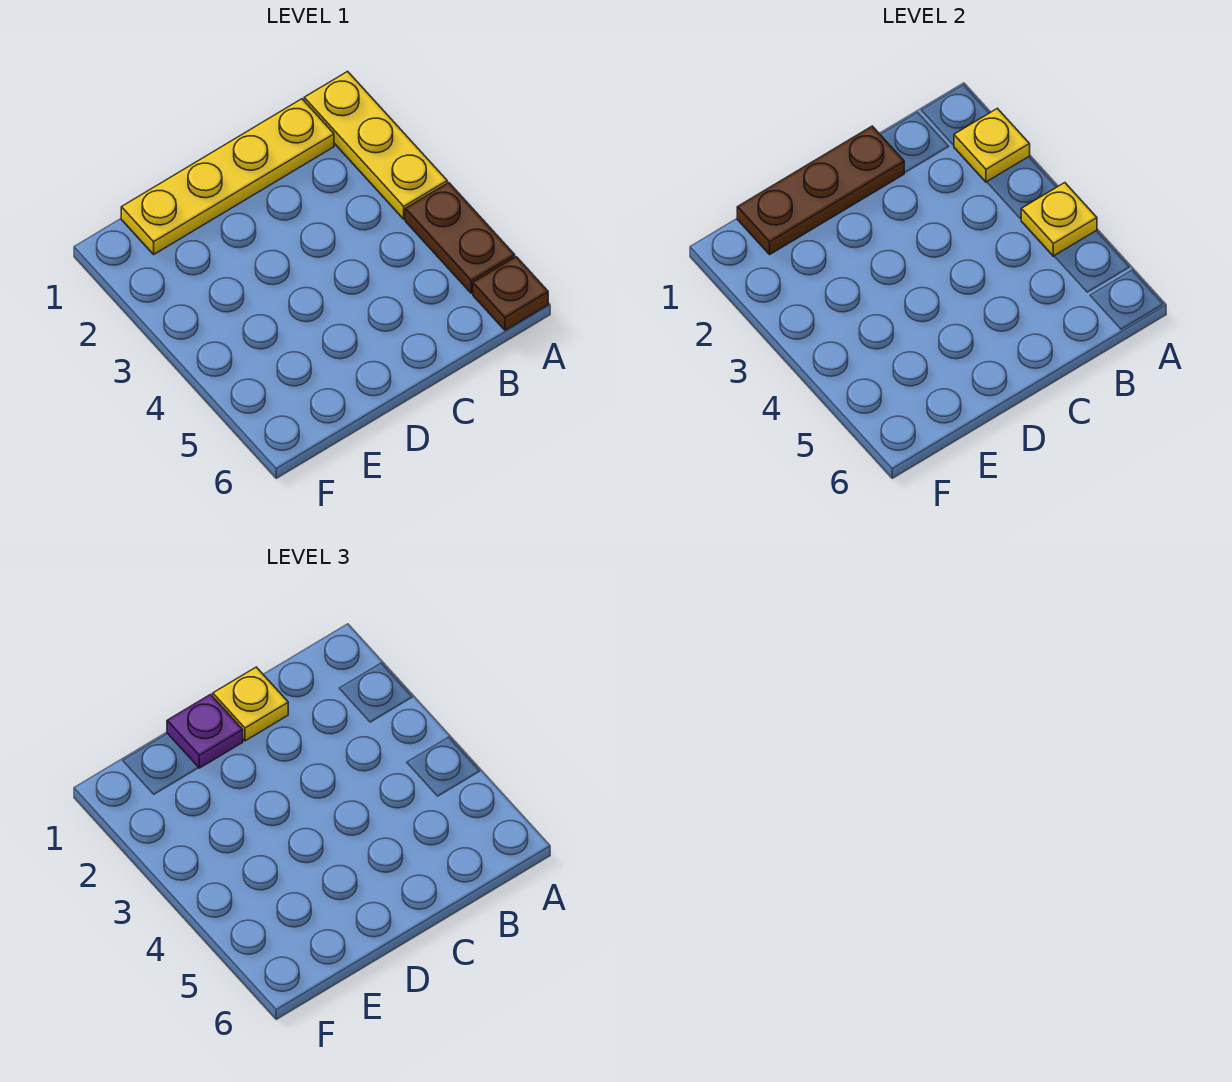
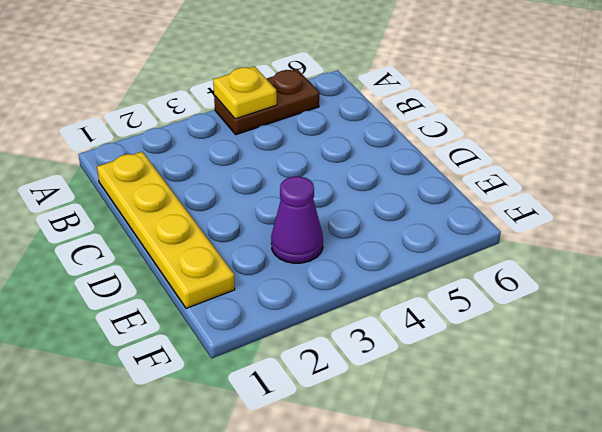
purple cone E3 level 1 -> none
none -> yellow plate A1:A3 level 1
none -> brown plate A6 level 1

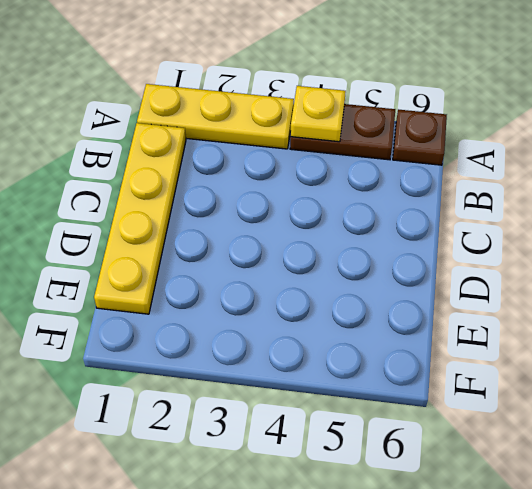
none -> yellow plate A2 level 2
none -> brown plate C1:E1 level 2

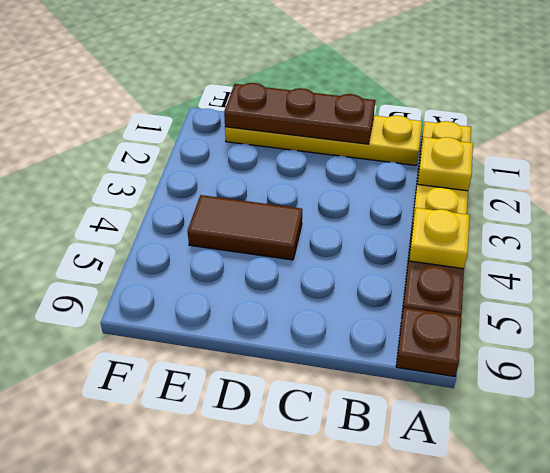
brown tile D4:E4 level 1 -> none
none -> yellow plate C1 level 3
none -> purple plate D1 level 3

